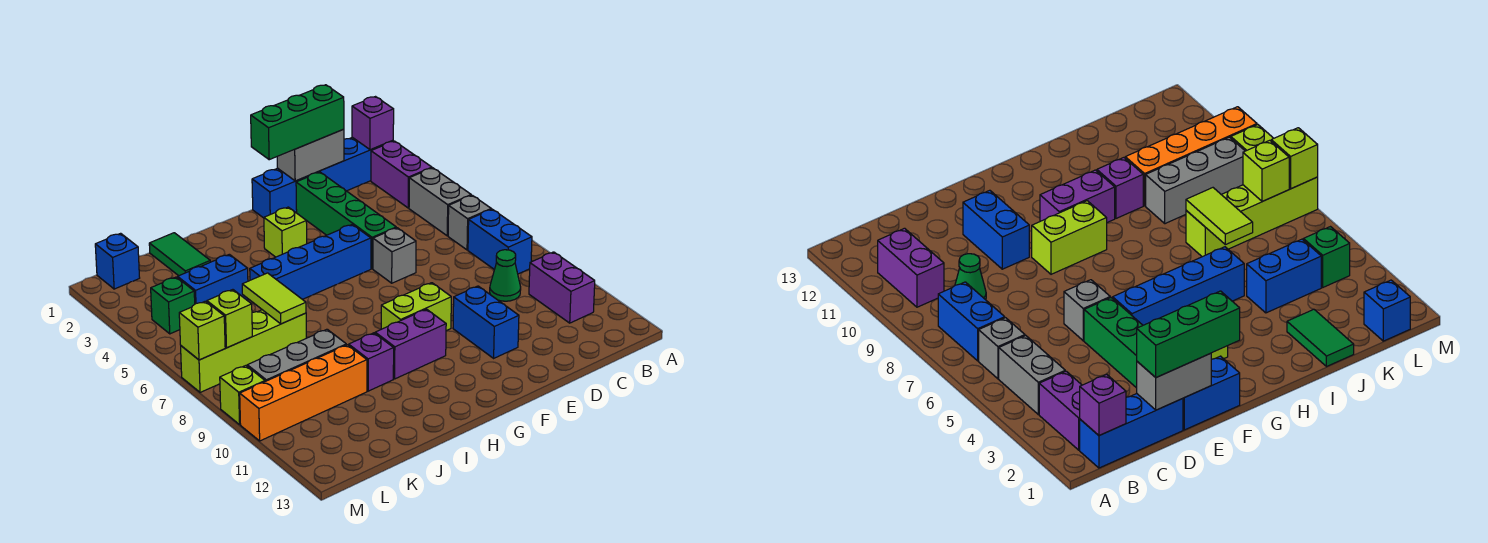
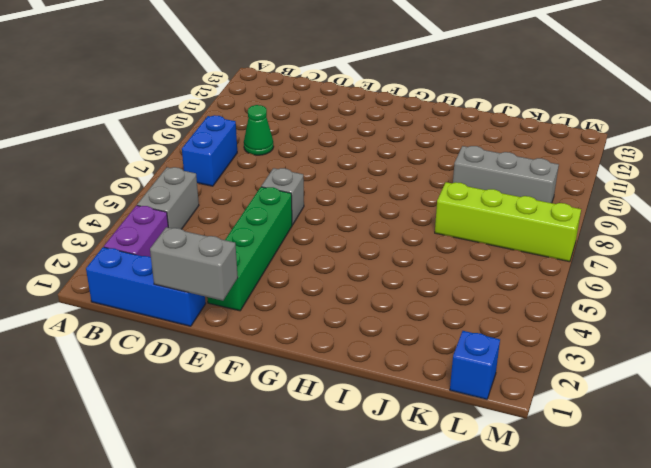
none -> grey brick B6 level 1
none -> purple brick B10:B11 level 1
none -> blue brick E1:F1 level 1
none -> blue brick E10:E11 level 1

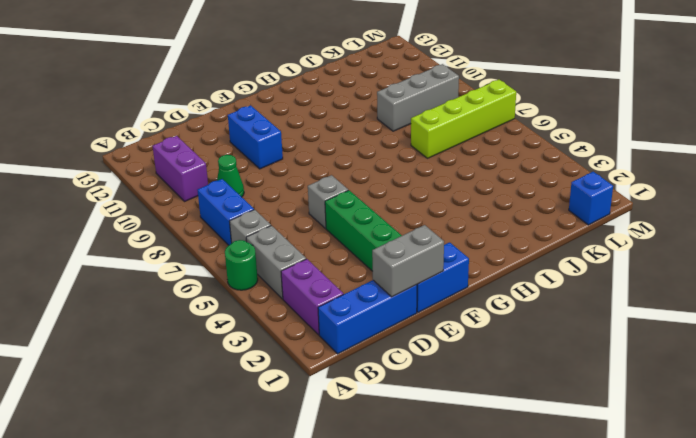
green round brick A5 level 1 -> none
none -> blue brick F5:I5 level 1
none -> lime brick F9:G9 level 1
none -> lime brick G3 level 1
none -> purple brick G10:H10 level 1

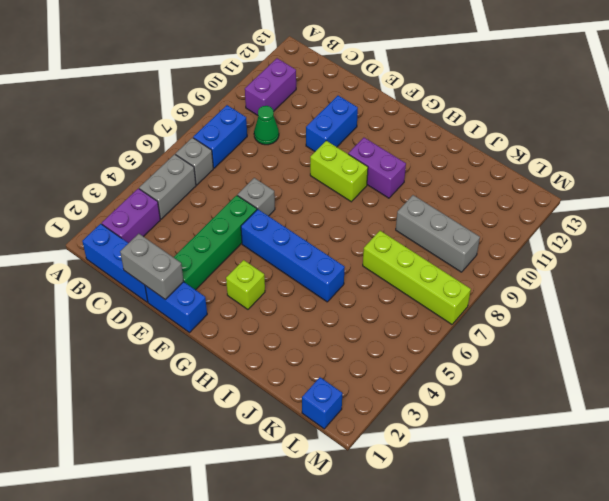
none -> purple brick I10 level 1
none -> green tile J1:J2 level 1
none -> blue brick J4:K4 level 1
none -> orange brick J10:M10 level 1

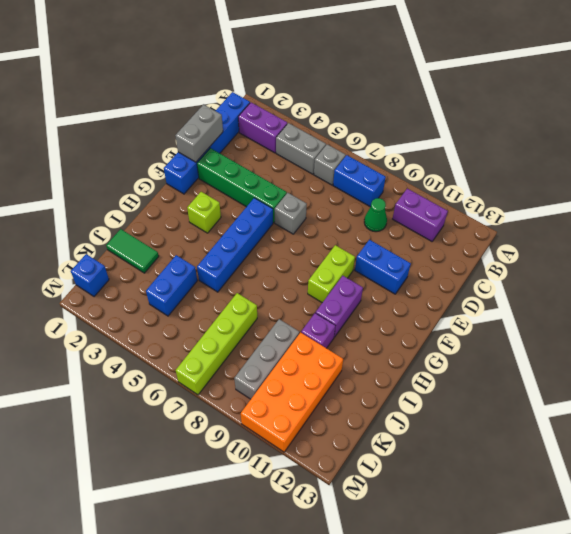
orange brick J10:M11 level 1 -> orange brick J10:M10 level 1
none -> green brick L4 level 1
none -> lime brick M9 level 1
none -> purple brick B1 level 2
none -> lime tile J6:J7 level 2

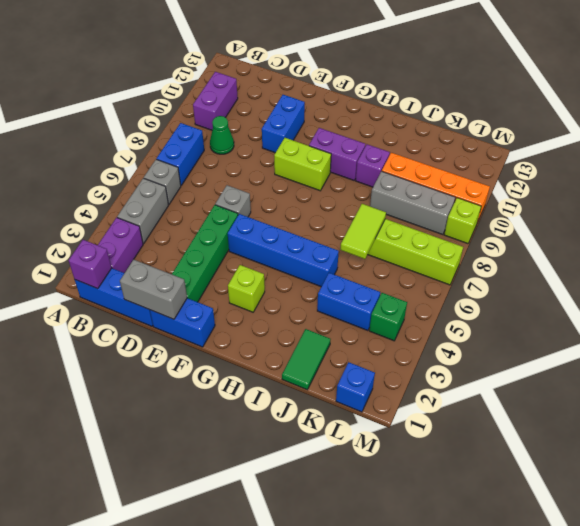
none -> lime brick L7 level 2
none -> lime brick M7 level 2
none -> green brick D1:F1 level 3

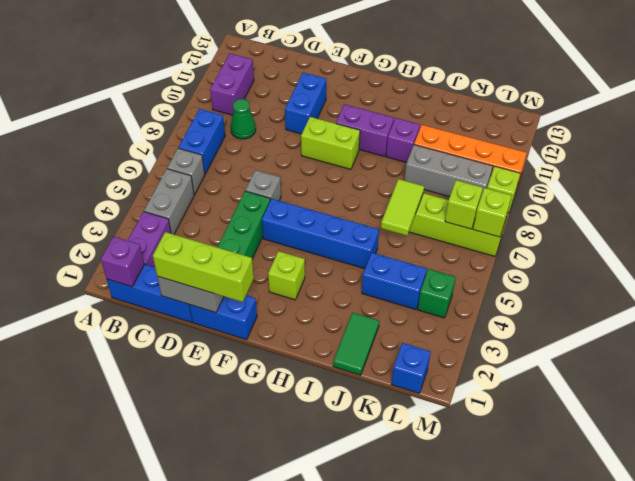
lime brick D1:F1 level 3 -> green brick D1:F1 level 3

